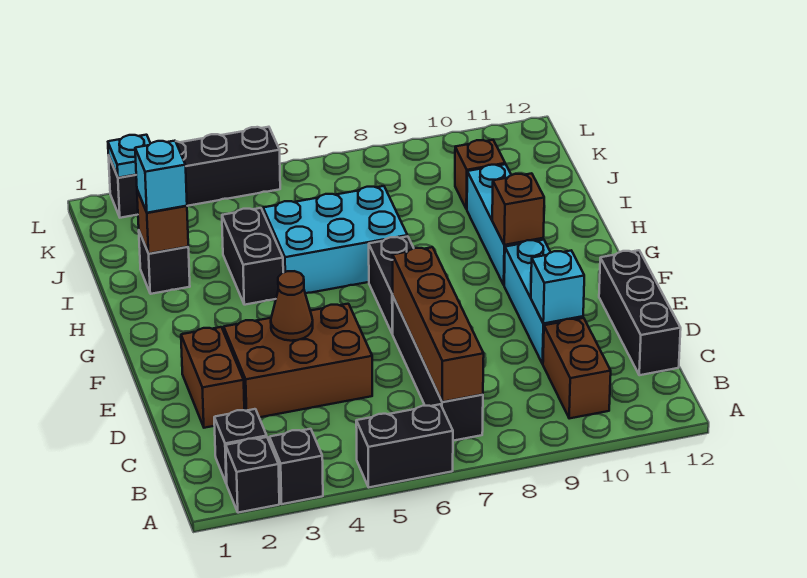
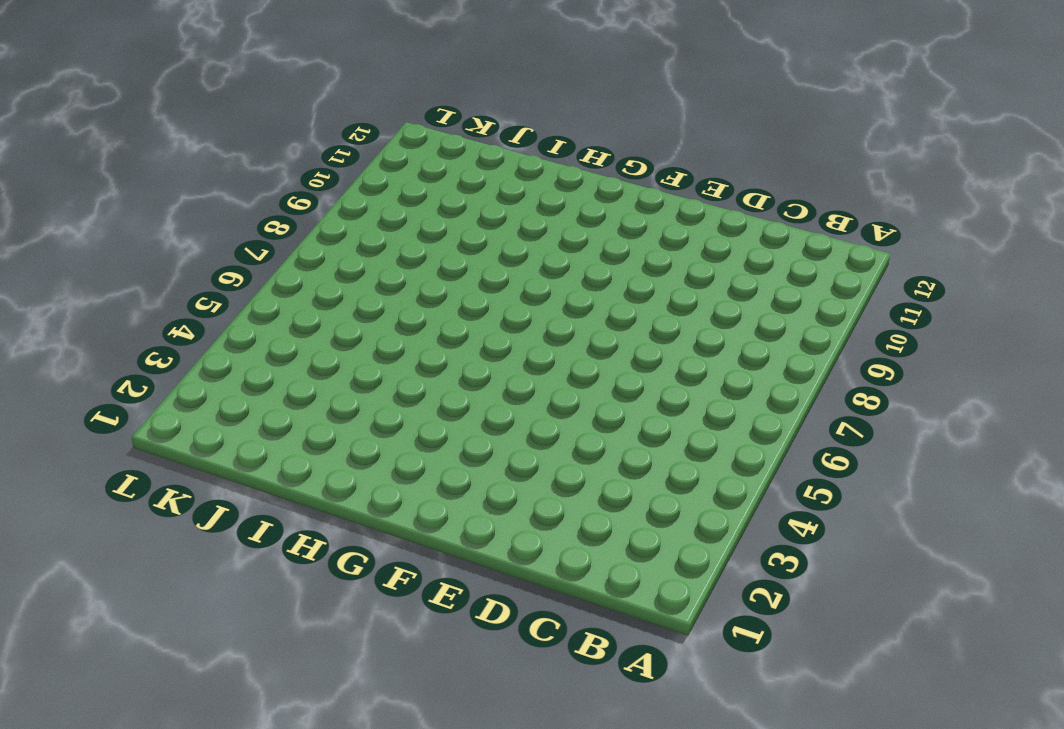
none -> black brick A2 level 1
none -> black brick A3 level 1
none -> black brick A5:A6 level 1

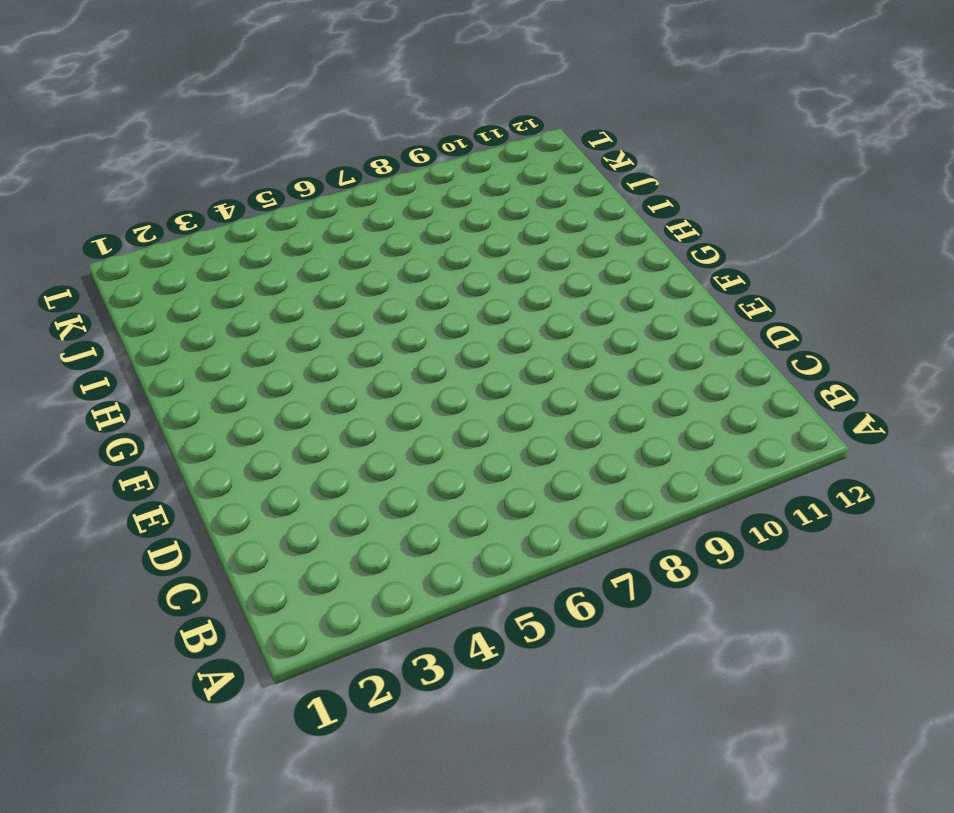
none -> black brick A2 level 1
none -> black brick A3 level 1
none -> black brick A5:A6 level 1

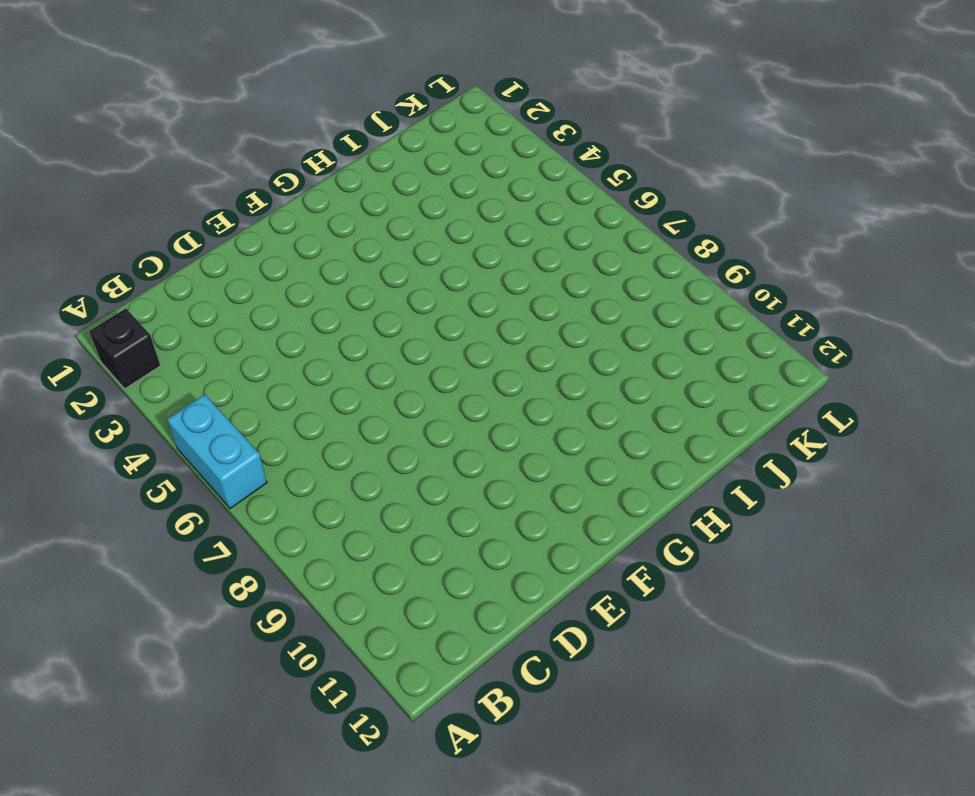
cyan brick A5:A6 level 1 -> black brick A5:A6 level 1
none -> black brick A3 level 1
none -> black brick B2 level 1
none -> black brick B7:E7 level 1

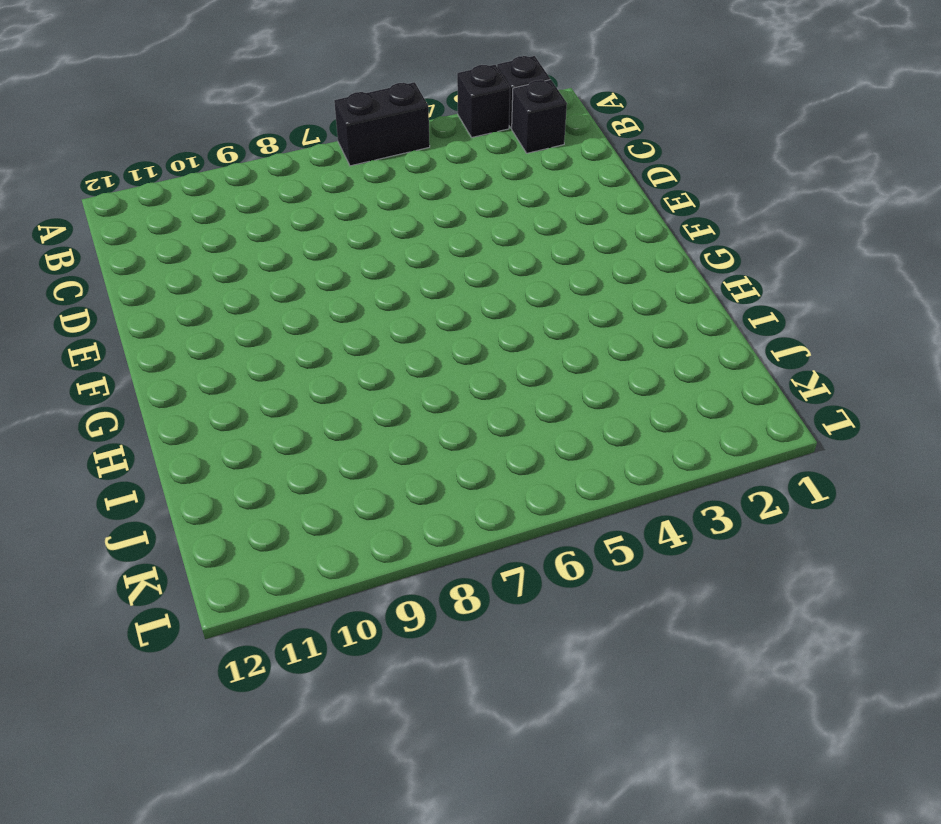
none -> black brick B7:E7 level 1
none -> brown brick B10:C10 level 1
none -> black brick C12:E12 level 1

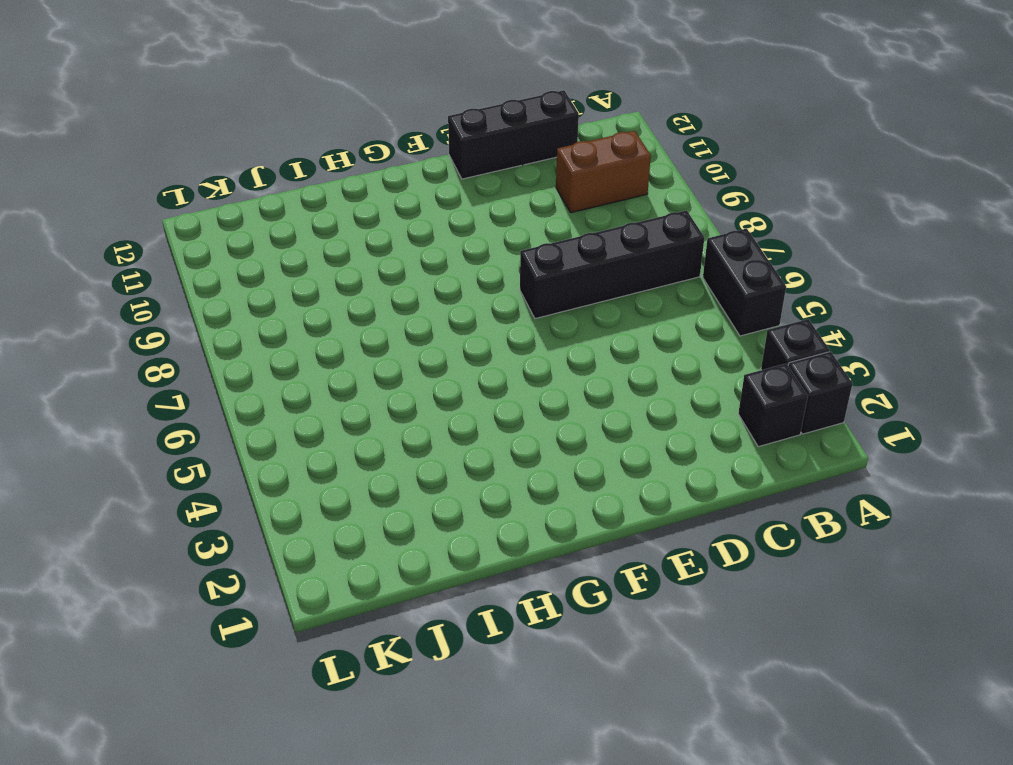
none -> brown brick D2:E2 level 1
none -> brown brick D3:E5 level 1
none -> cyan brick D10:F10 level 1

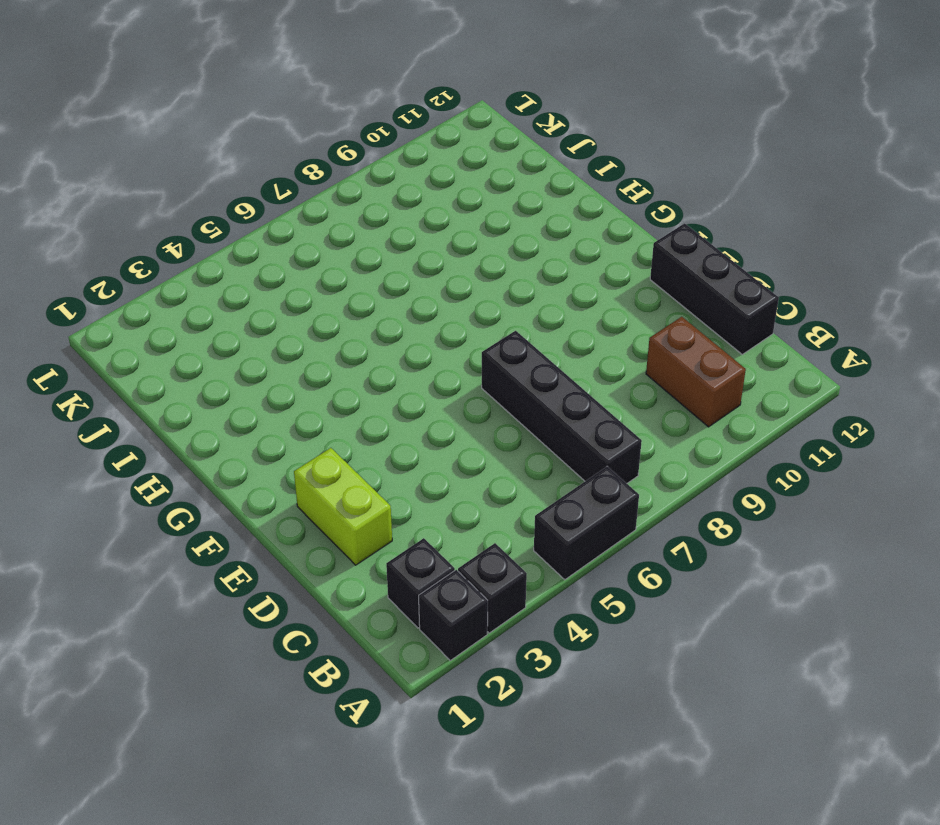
lime brick D2:E2 level 1 -> brown brick D2:E2 level 1
none -> brown brick D3:E5 level 1
none -> cyan brick D10:F10 level 1
none -> black brick F7:G7 level 1

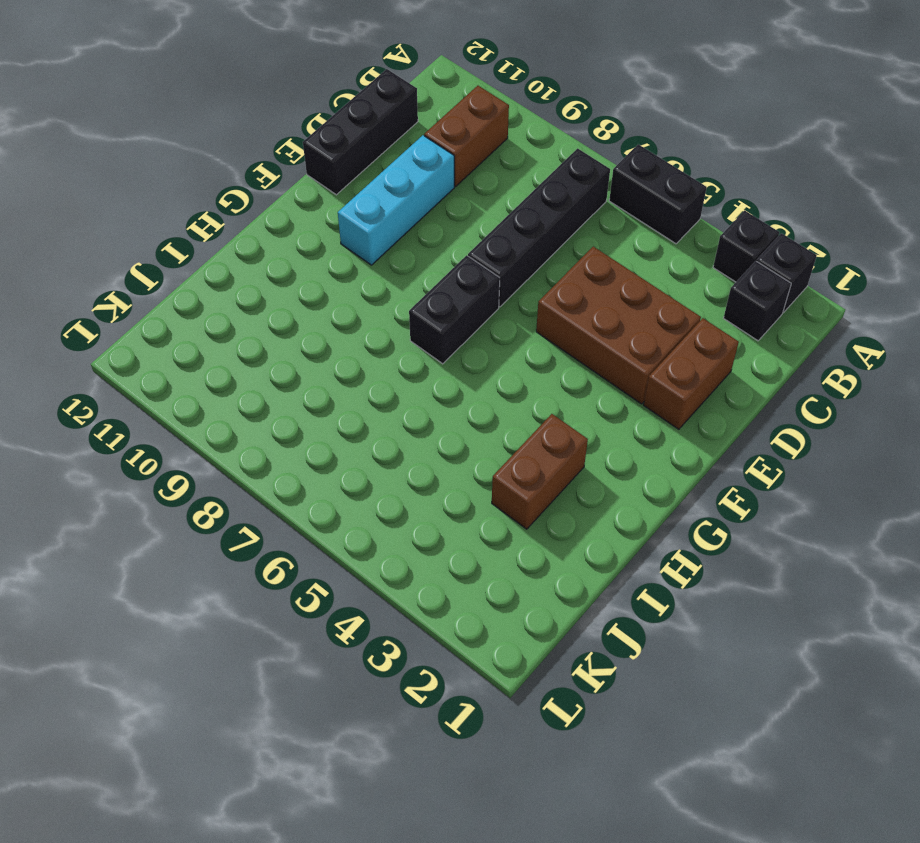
brown brick H3:I3 level 1 -> none
none -> cyan brick G10:I10 level 1
none -> black brick H4:I4 level 1
none -> cyan brick H5:I7 level 1

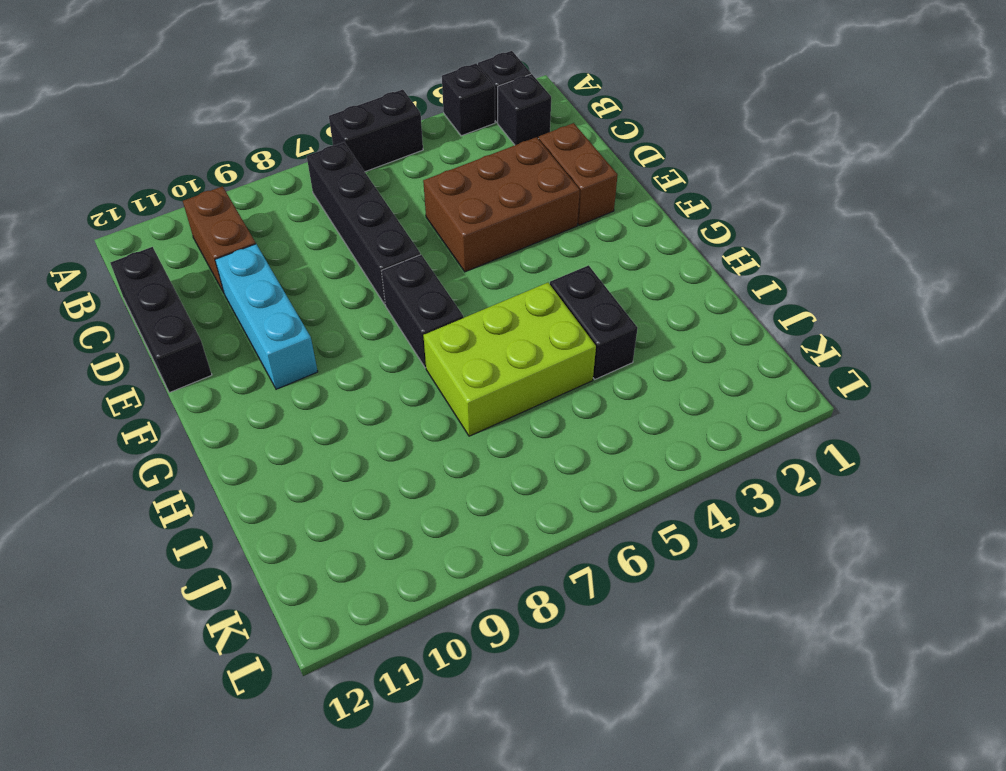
lime brick H5:I7 level 1 -> cyan brick H5:I7 level 1
none -> cyan brick G10:I10 level 1
none -> black brick I2 level 1
none -> brown brick J10 level 1

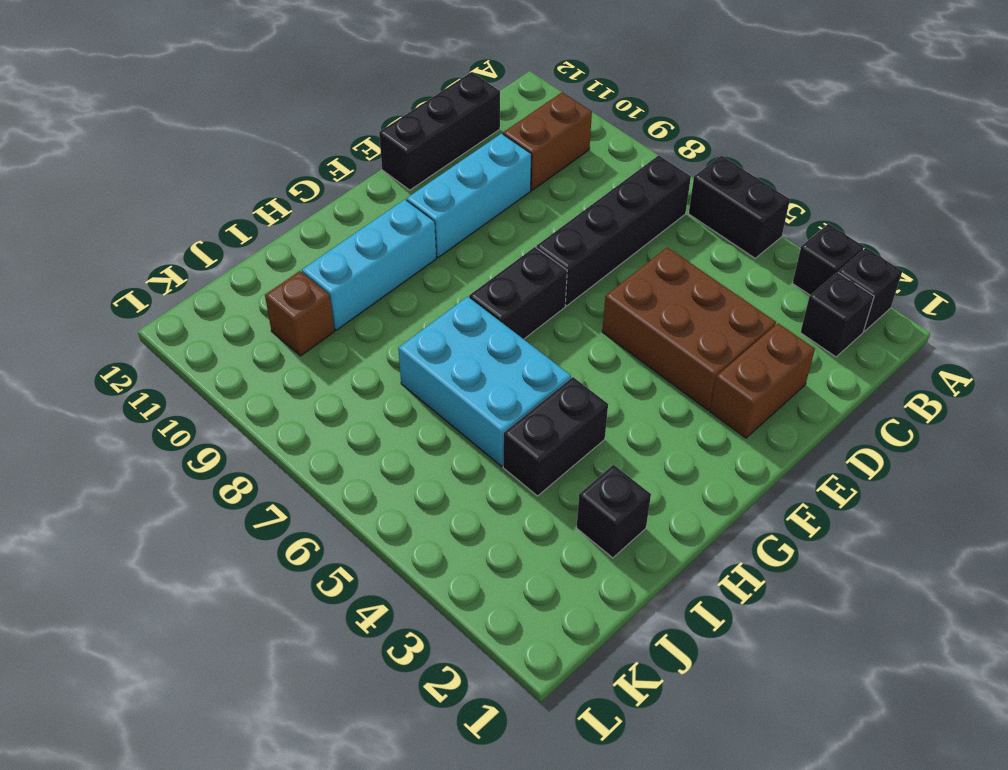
none -> black brick L2:L5 level 1
none -> brown brick B7:E7 level 2
none -> cyan brick D10 level 2

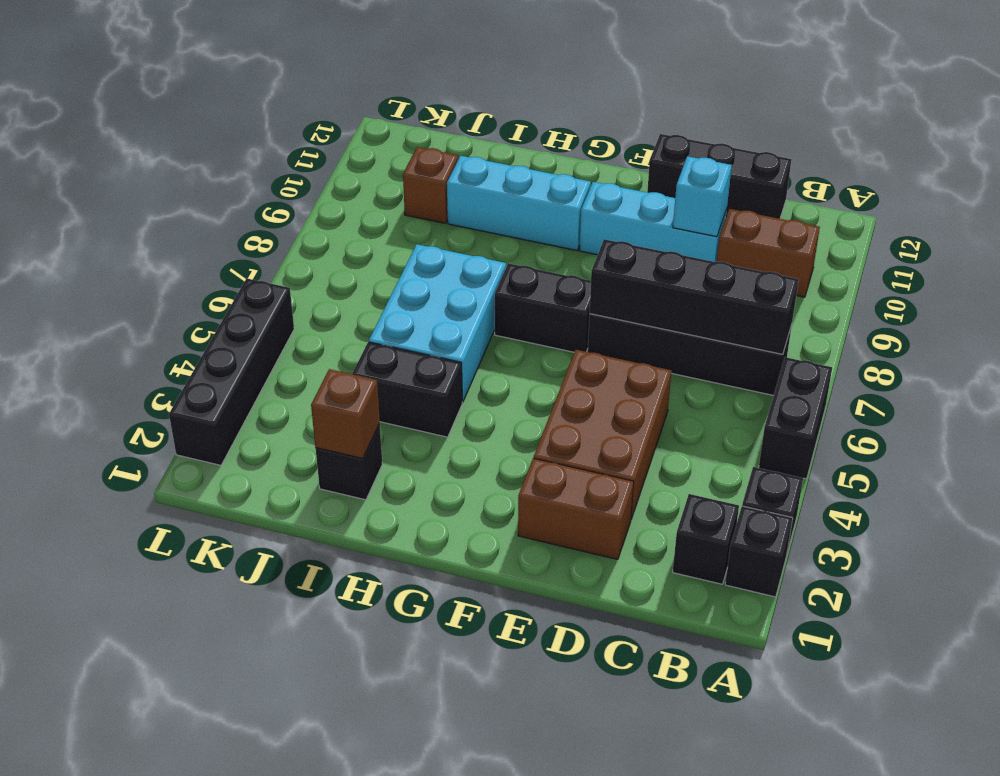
black brick B7:E7 level 2 -> brown brick B7:E7 level 2
none -> brown cone E4 level 2
none -> brown brick G10 level 2
none -> cyan plate L2 level 2

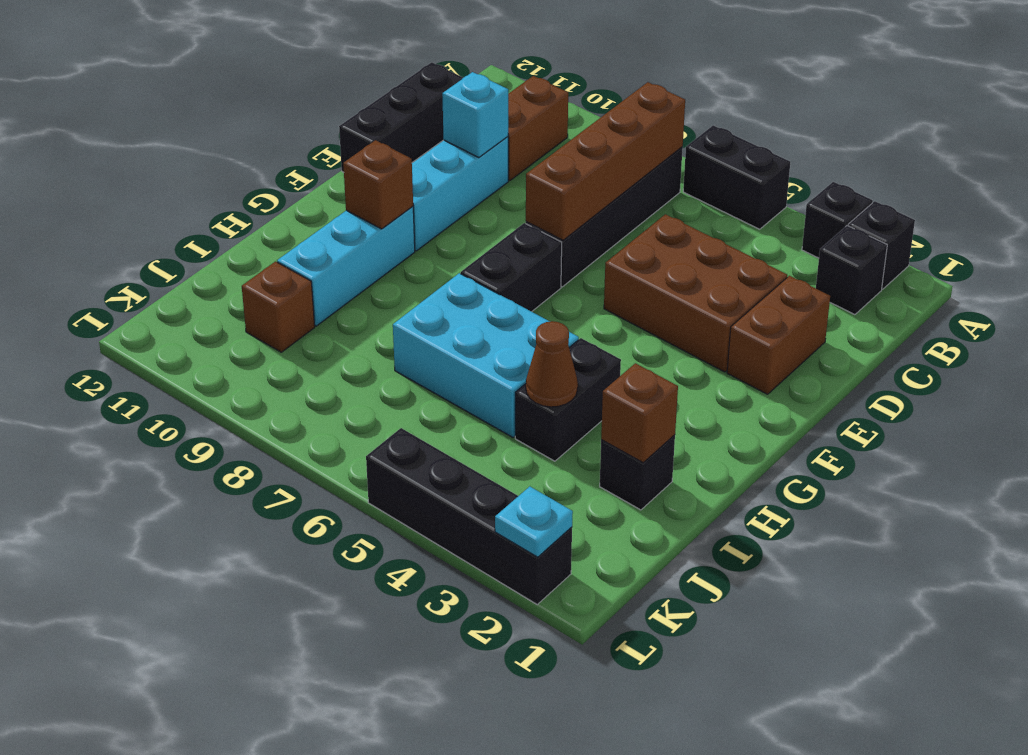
brown cone I4 level 2 -> brown cone E4 level 2
none -> cyan brick I2 level 3

